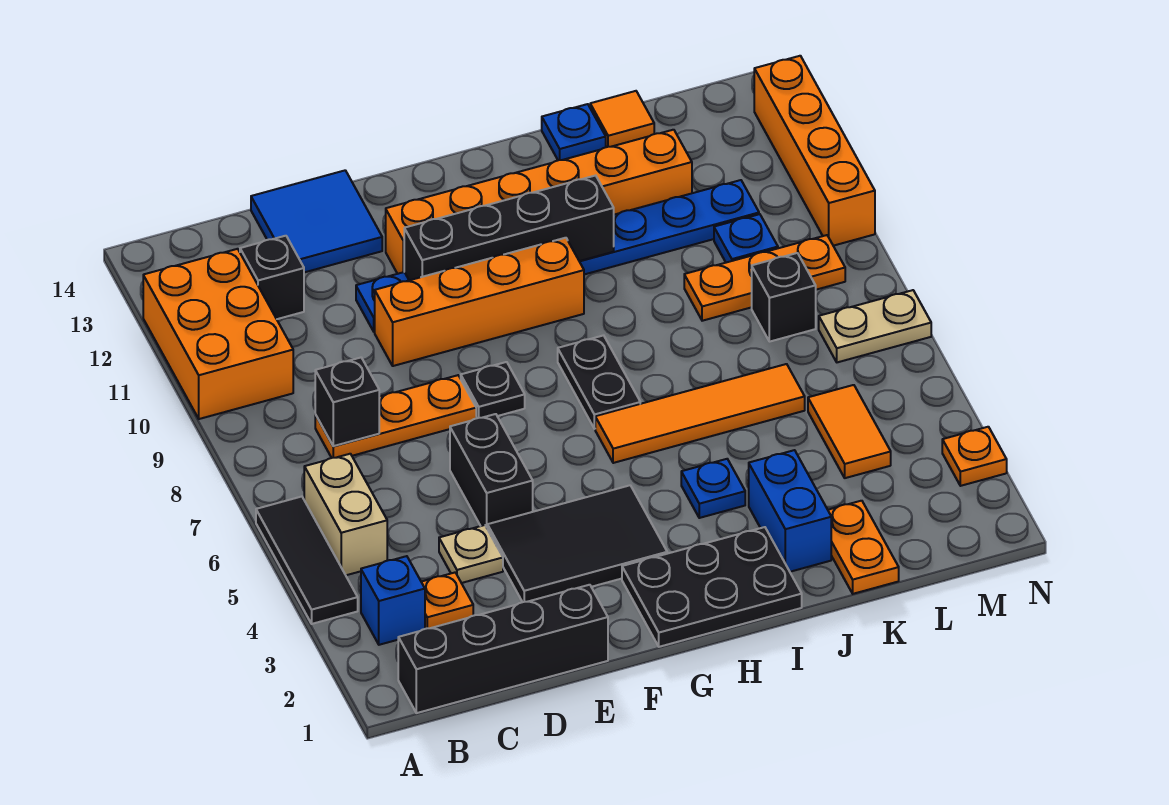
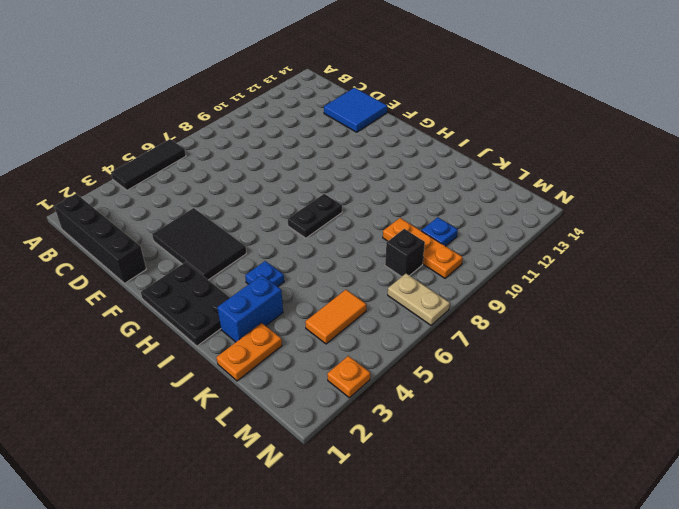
none -> orange brick A10:B12 level 1
none -> blue brick B3 level 1
none -> tan brick B5:B6 level 1
none -> orange plate C3 level 1

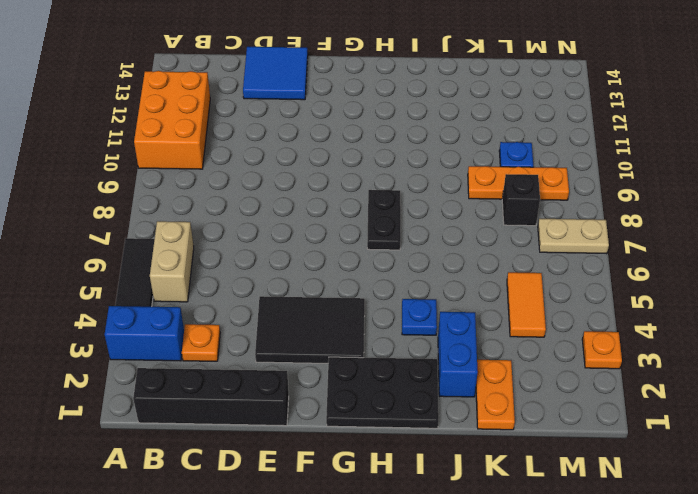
blue brick A3:B3 level 1 -> blue brick B3 level 1
none -> orange plate C8:E8 level 1
none -> black brick C12 level 1
none -> tan plate D4 level 1
none -> black brick E5:E6 level 1

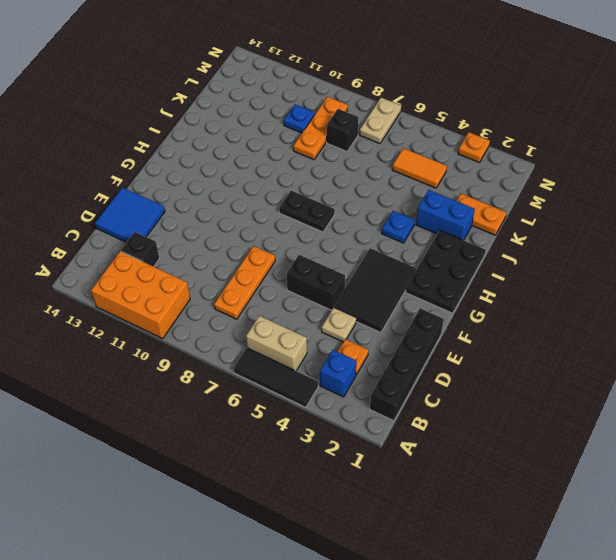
none -> orange brick E10:H10 level 1
none -> blue plate E11:L11 level 1
none -> black plate F8 level 1
none -> orange brick F12:K12 level 1

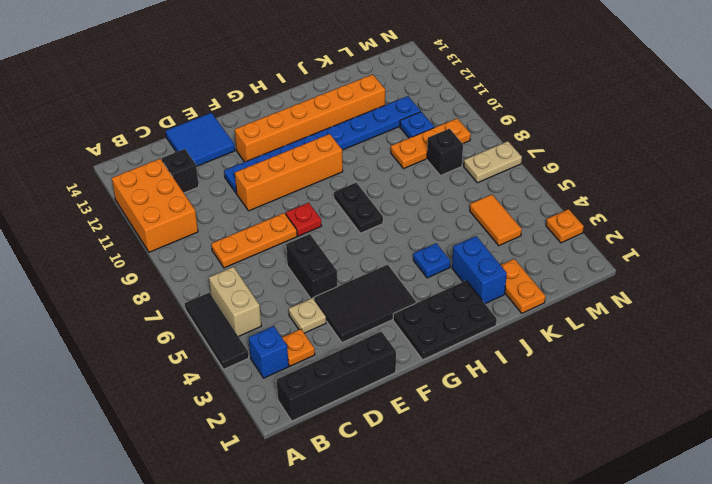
red plate F8 level 1 -> black plate F8 level 1
none -> orange tile H6:K6 level 1
none -> blue plate J14 level 1
none -> orange tile K14 level 1
none -> orange brick N10:N13 level 1

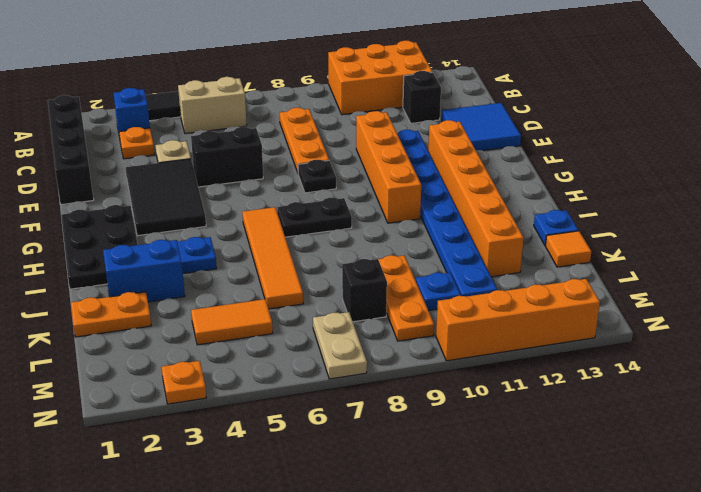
none -> black brick C8 level 2
none -> black brick F11:I11 level 2

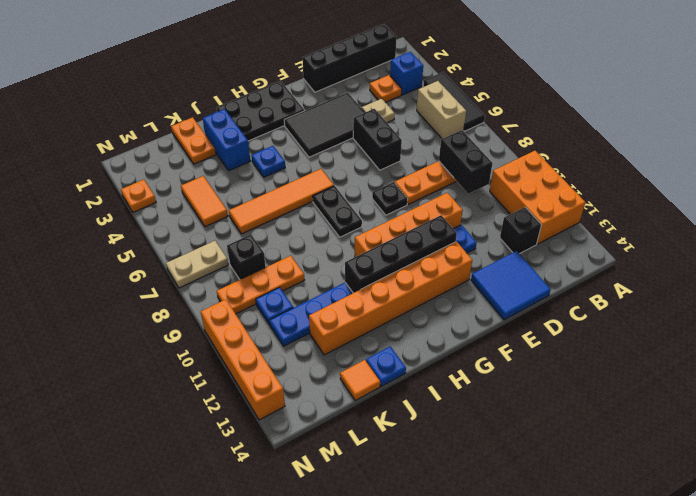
black brick C8:C9 level 2 -> black brick C8 level 2

